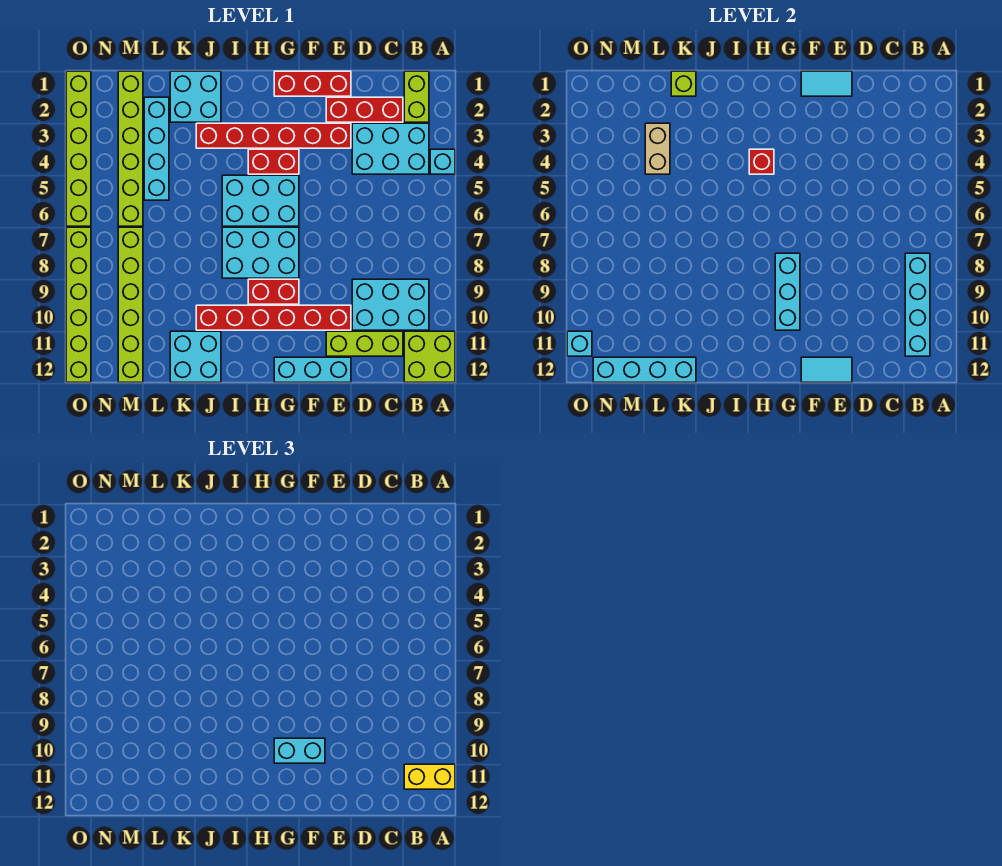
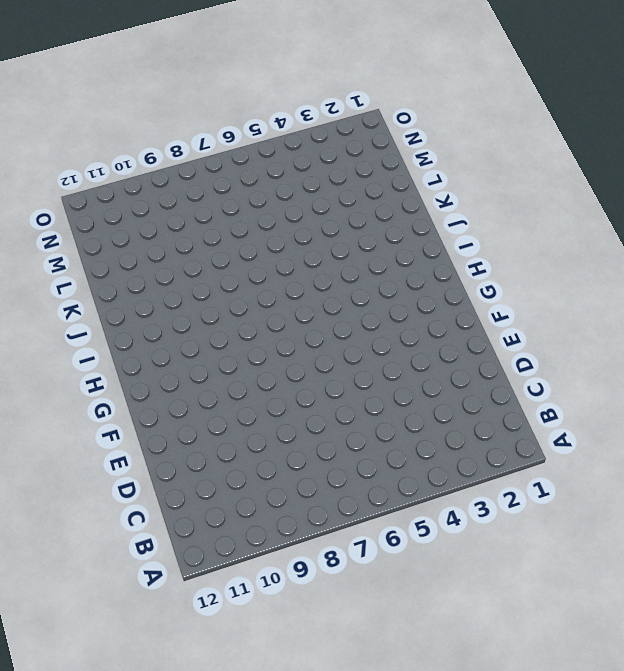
none -> cyan brick A4 level 1
none -> lime brick A11:B12 level 1
none -> lime brick B1:B2 level 1
none -> cyan brick B3:D4 level 1

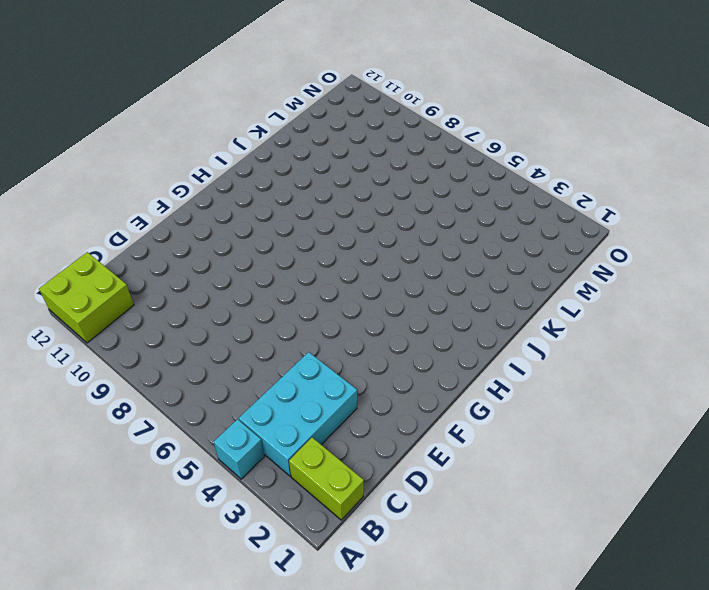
none -> cyan brick B9:D10 level 1
none -> red brick C2:E2 level 1
none -> lime brick C11:E11 level 1
none -> red brick E1:G1 level 1

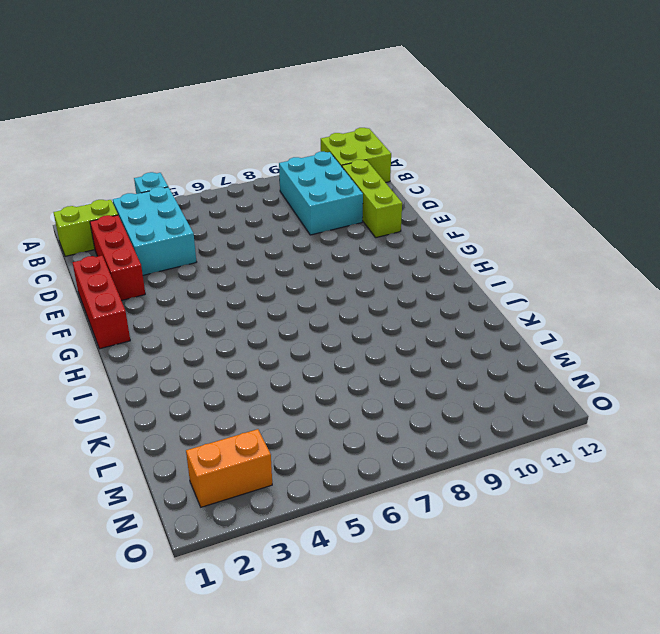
orange brick N2:N3 level 1 -> none
none -> red brick E3:J3 level 1
none -> red brick E10:J10 level 1
none -> cyan brick E12:G12 level 1
none -> red brick G4:H4 level 1

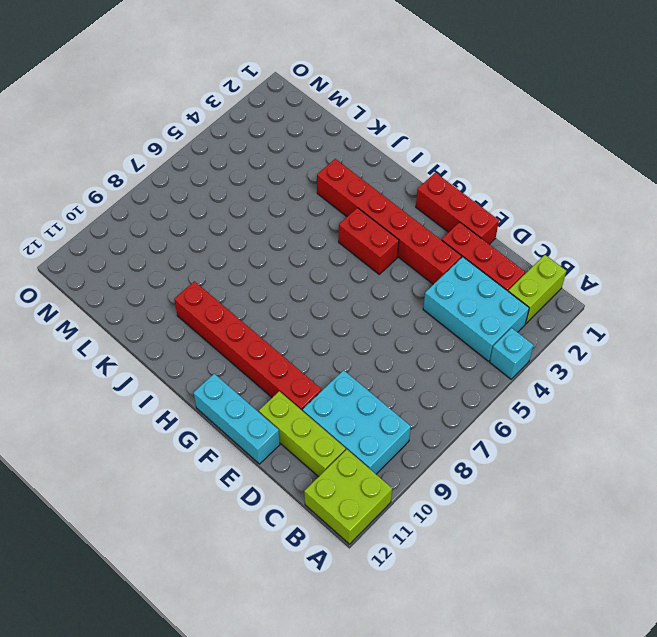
none -> cyan brick G5:I6 level 1
none -> cyan brick G7:I8 level 1
none -> red brick G9:H9 level 1
none -> cyan brick J1:K2 level 1

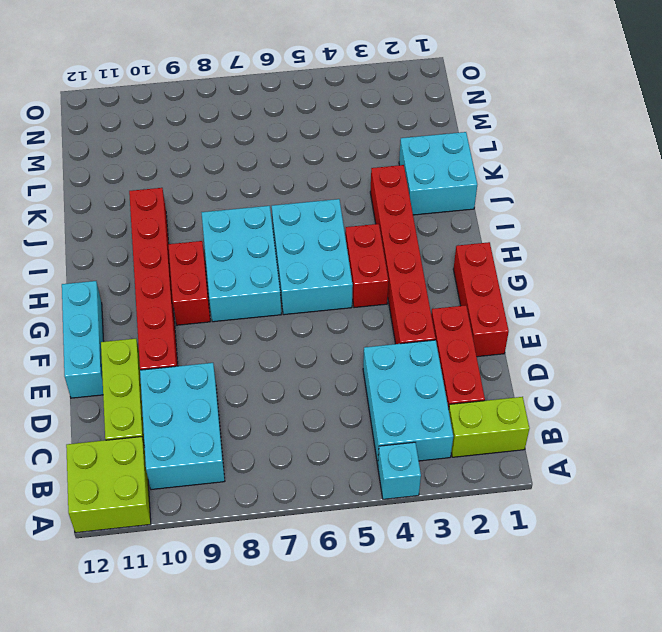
none -> cyan brick J11:K12 level 1
none -> cyan brick L2:L5 level 1
none -> lime brick M1:M6 level 1
none -> lime brick M7:M12 level 1

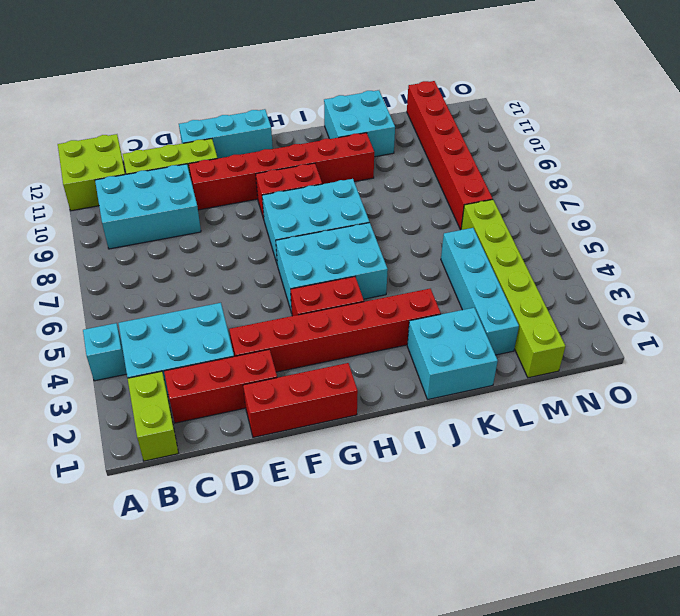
red brick M7:M12 level 1 -> lime brick M7:M12 level 1
none -> lime brick O1:O6 level 1
none -> lime brick O7:O12 level 1
none -> cyan brick B8:B11 level 2
none -> cyan tile E1:F1 level 2

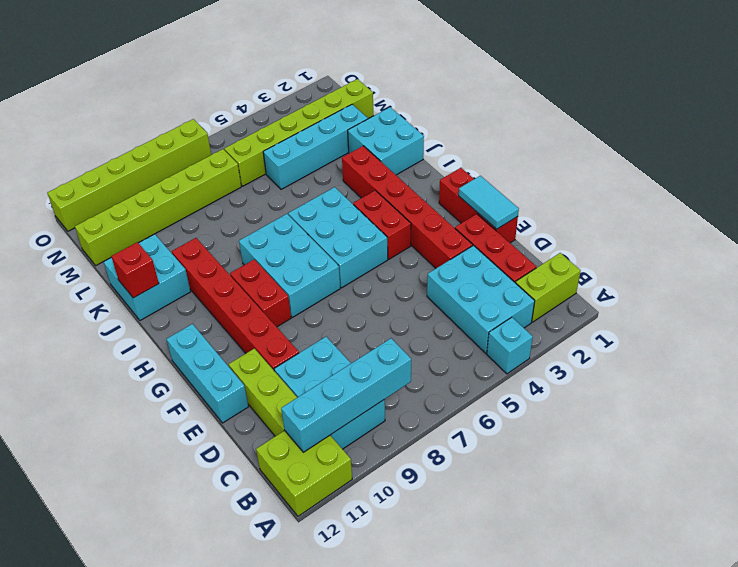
red brick J12 level 2 -> red brick H4 level 2
none -> lime brick O1:O6 level 1
none -> cyan tile E12:F12 level 2
none -> cyan brick G8:G10 level 2
none -> lime brick K1 level 2

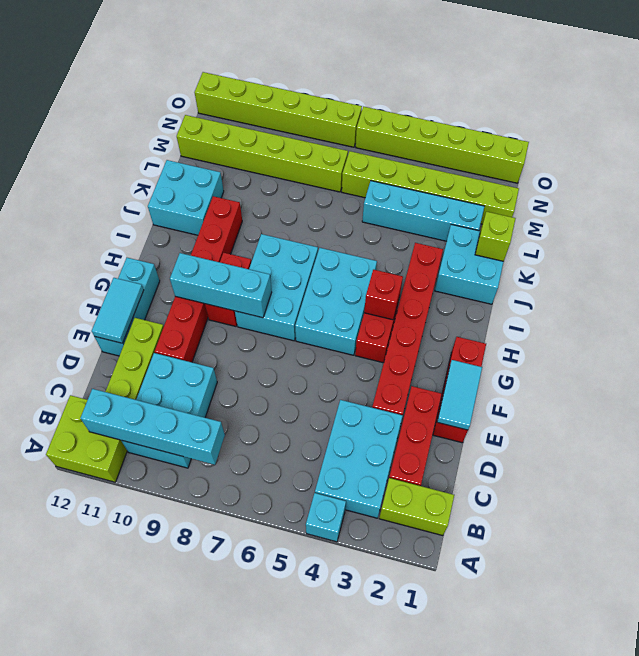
none -> cyan brick K12:N12 level 2
none -> tan brick L3:L4 level 2
none -> cyan brick O11 level 2
none -> yellow brick A11:B11 level 3

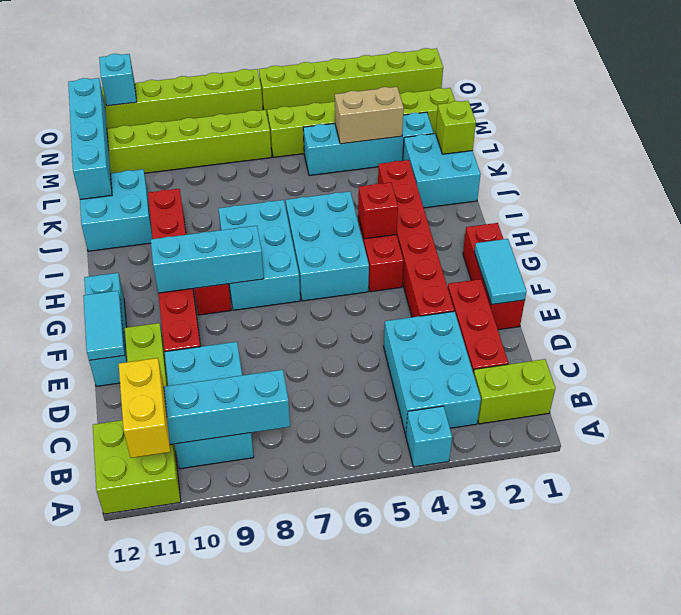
none -> cyan brick F10:G10 level 3

